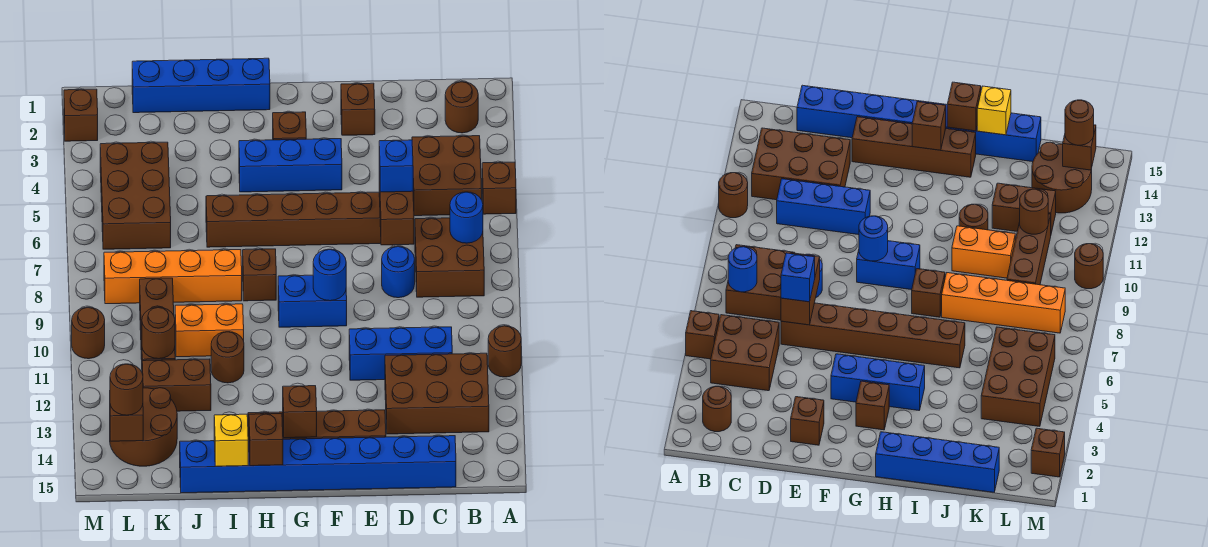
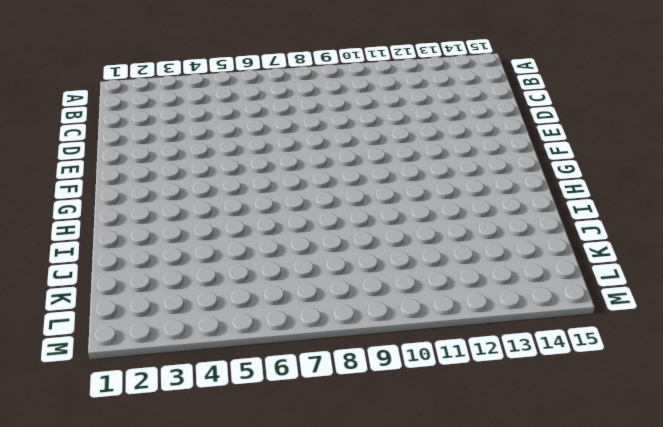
none -> brown brick A5 level 1
none -> brown round brick A11 level 1
none -> brown round brick B2 level 1
none -> brown brick B4:C5 level 1

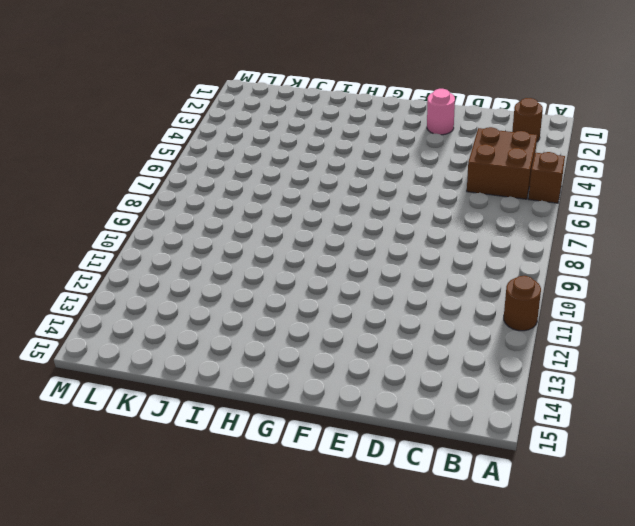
pink round brick E2 level 1 -> brown brick E2 level 1
none -> brown brick B7:C8 level 1
none -> brown brick B12:D13 level 1
none -> blue brick C11:E11 level 1
none -> blue brick C15:J15 level 1

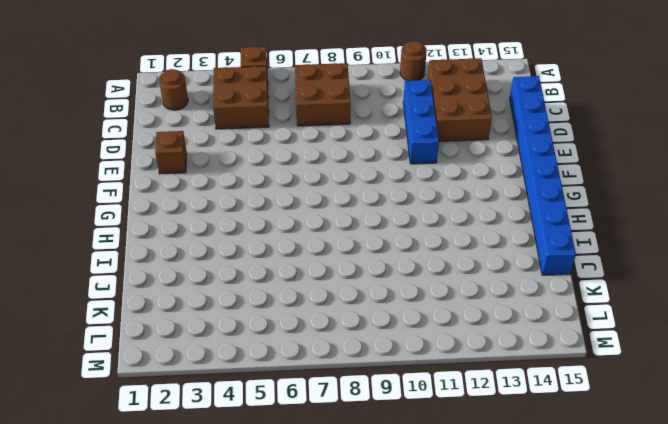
none -> brown brick D6:I6 level 1
none -> blue round brick D8 level 1
none -> brown brick E14:H14 level 1
none -> blue brick F4:H4 level 1

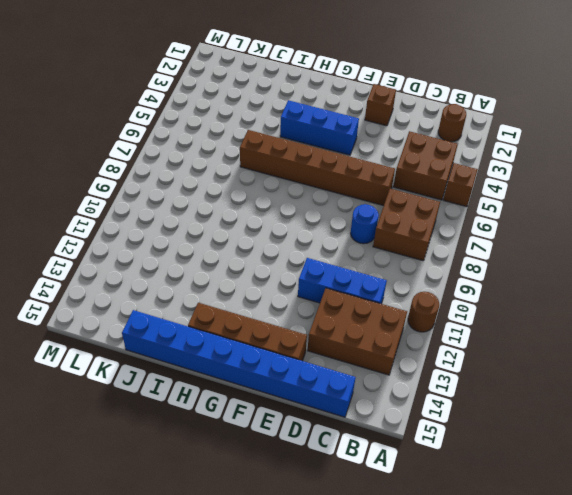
none -> blue brick F9:G9 level 1
none -> brown brick G3 level 1
none -> blue brick H1:K1 level 1
none -> brown brick H8 level 1

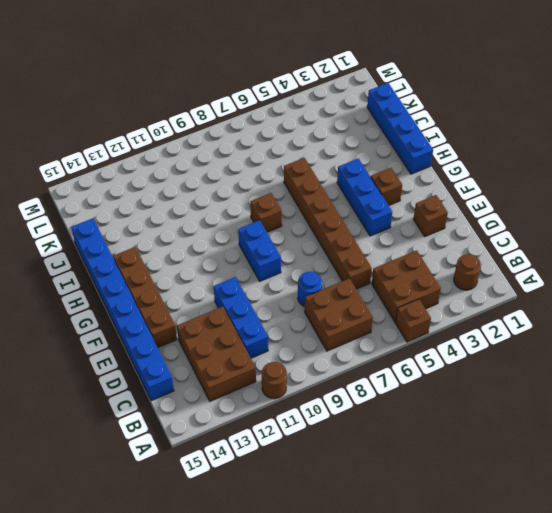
none -> orange brick I8:L8 level 1
none -> orange brick I10:J10 level 1
none -> brown round brick I11 level 1
none -> brown brick J12:K12 level 1

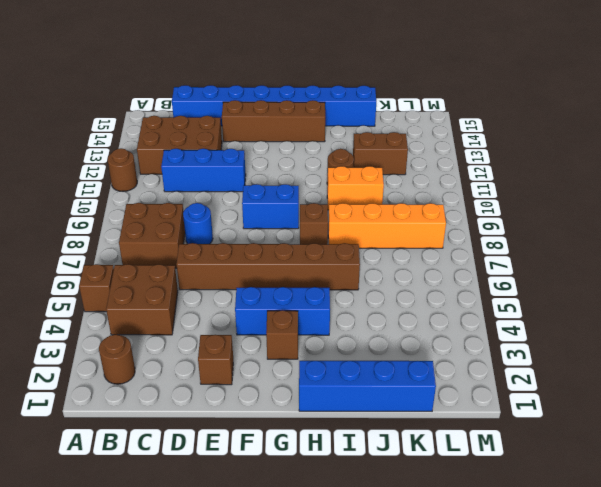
none -> brown brick K4:L6 level 1
none -> brown brick K9:K11 level 1
none -> brown round brick K13:L14 level 1
none -> brown brick M2 level 1

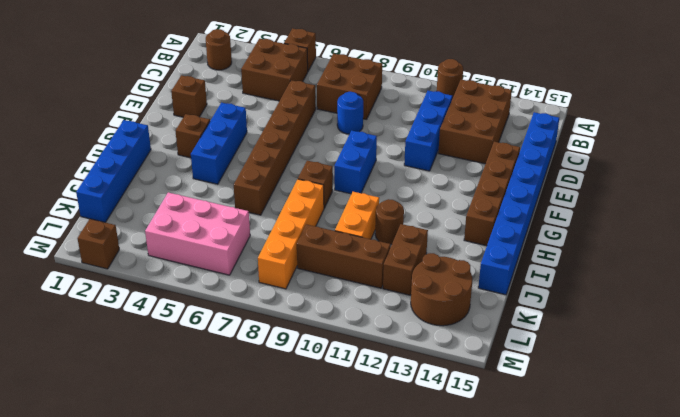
pink brick K4:L6 level 1 -> brown brick K4:L6 level 1
none -> brown round brick M10 level 1
none -> blue round brick B7 level 2
none -> brown brick D6:D7 level 2
none -> blue round brick F9 level 2

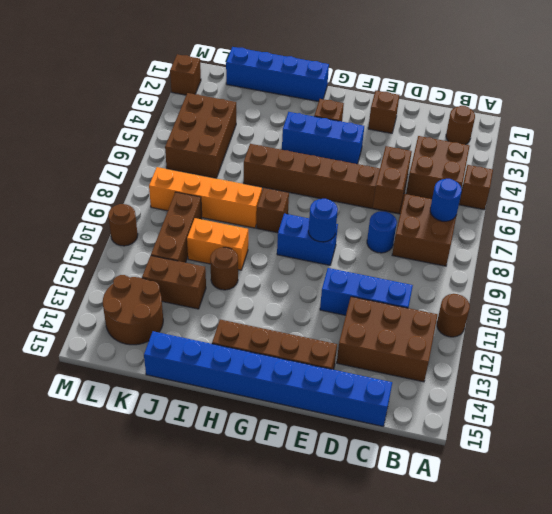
none -> brown brick G14 level 2
none -> brown brick H15 level 2
none -> yellow brick I15 level 2
none -> brown round brick K11 level 2

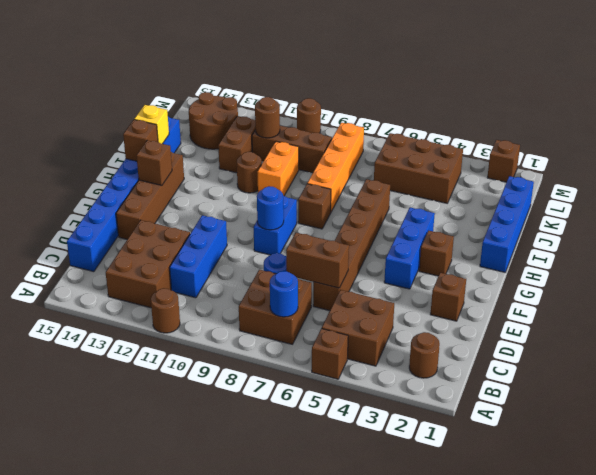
none -> brown brick L14 level 2
none -> blue brick D6 level 3
none -> brown round brick L14 level 3

